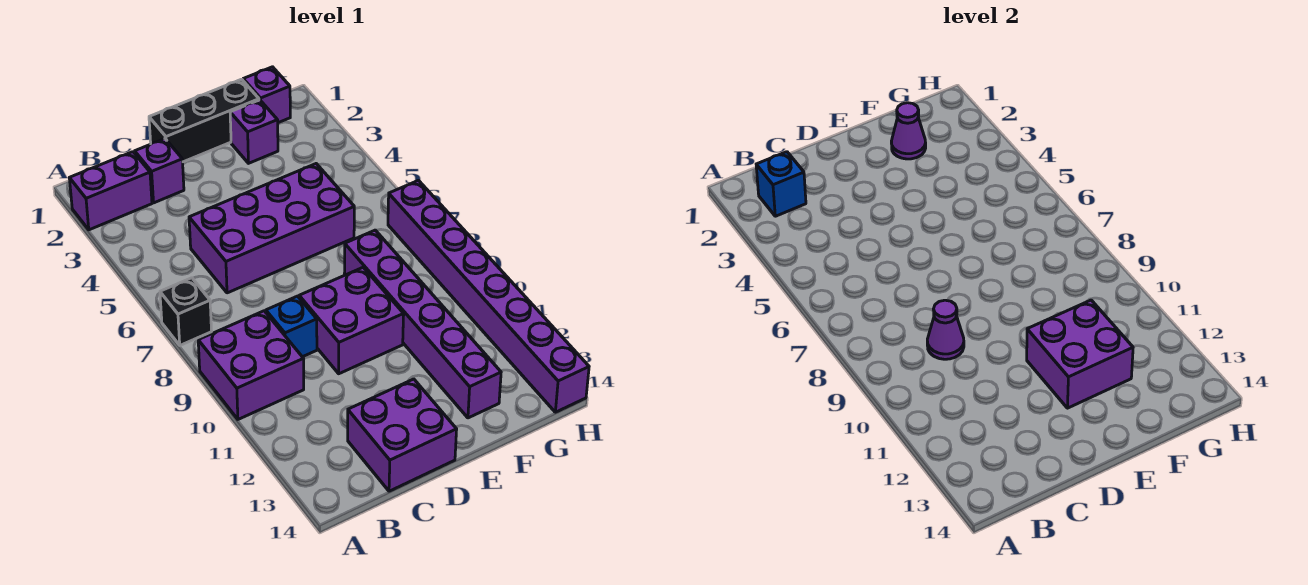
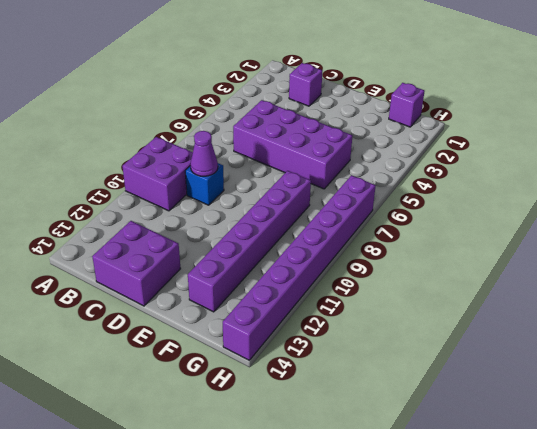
none -> purple brick A2:B2 level 1
none -> black brick A7 level 1
none -> black brick D1:F1 level 1

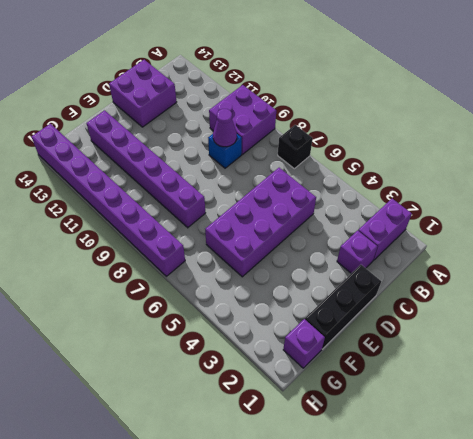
none -> purple brick D9:E10 level 1
none -> purple brick F2 level 1
none -> blue brick B2 level 2

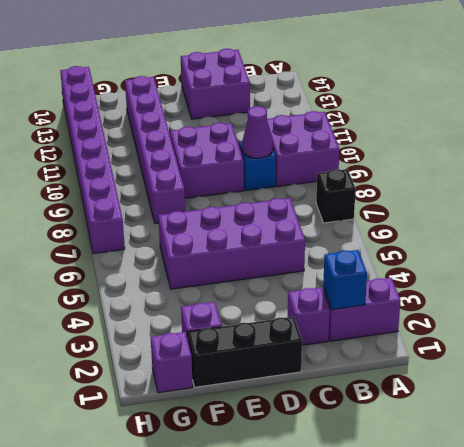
none -> purple brick E11:F12 level 2
none -> purple cone F2 level 2

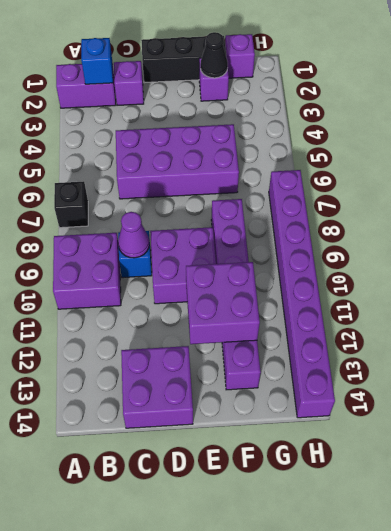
black cone F2 level 2 -> purple cone F2 level 2

